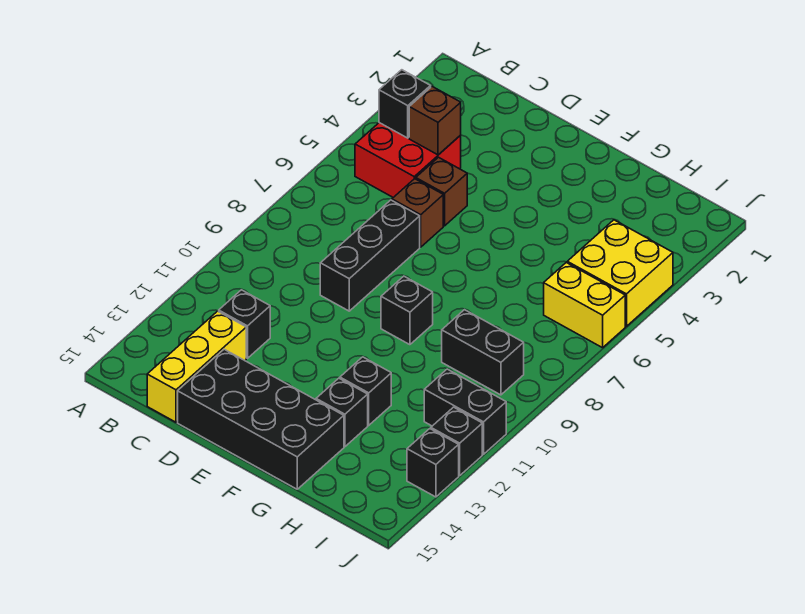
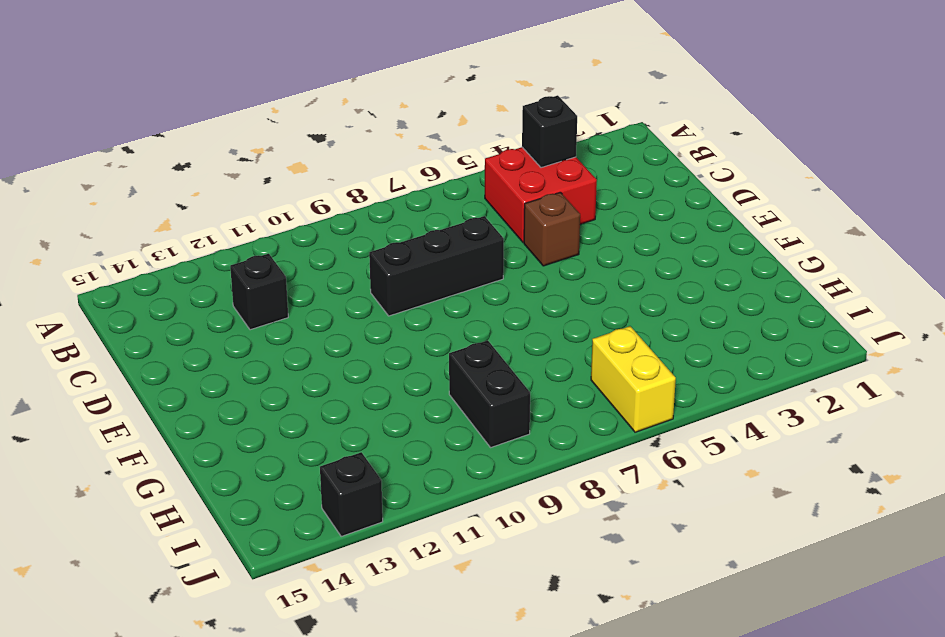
none -> yellow brick C13:C15 level 1
none -> brown brick D6 level 1
none -> black brick D14:G15 level 1

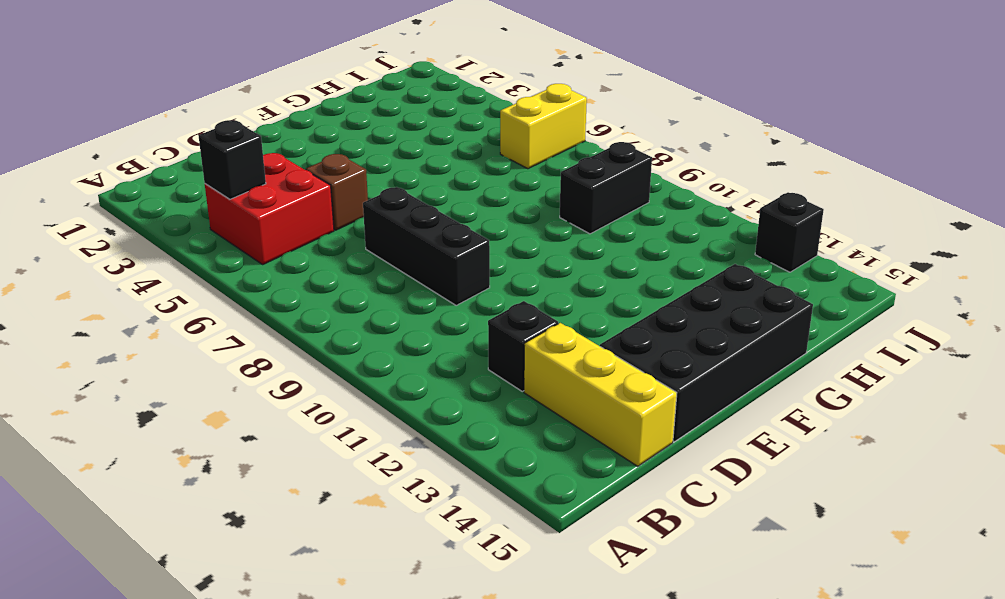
none -> brown brick D6 level 1
none -> black brick F9 level 1
none -> black brick G12 level 1

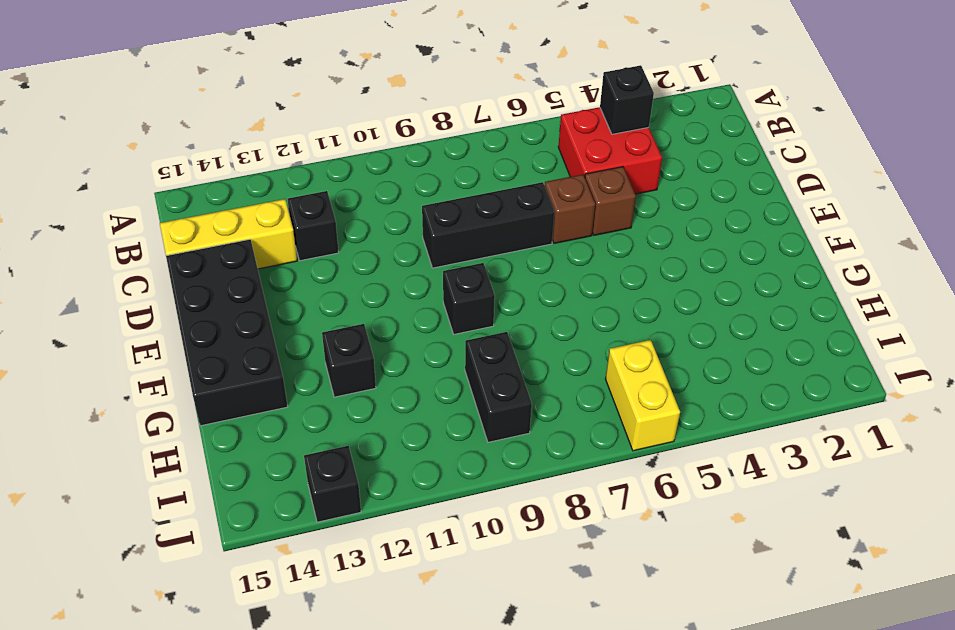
none -> black brick G13 level 1
none -> yellow brick I4:J5 level 1
none -> black brick I11:J11 level 1

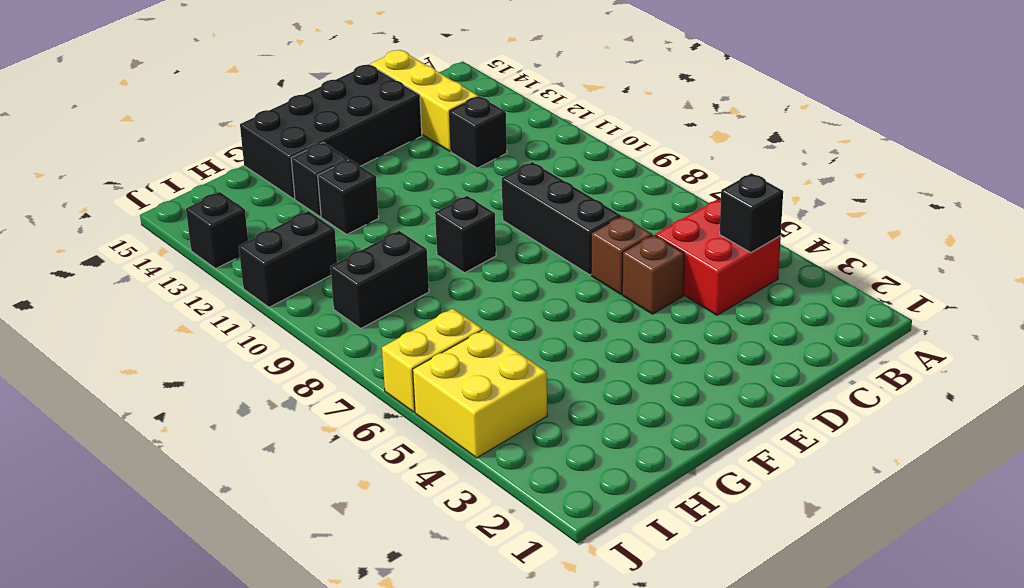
none -> black brick J12 level 1
none -> brown brick C4 level 2

